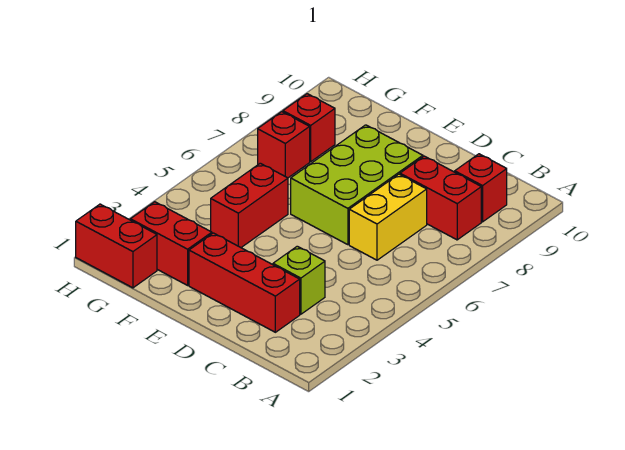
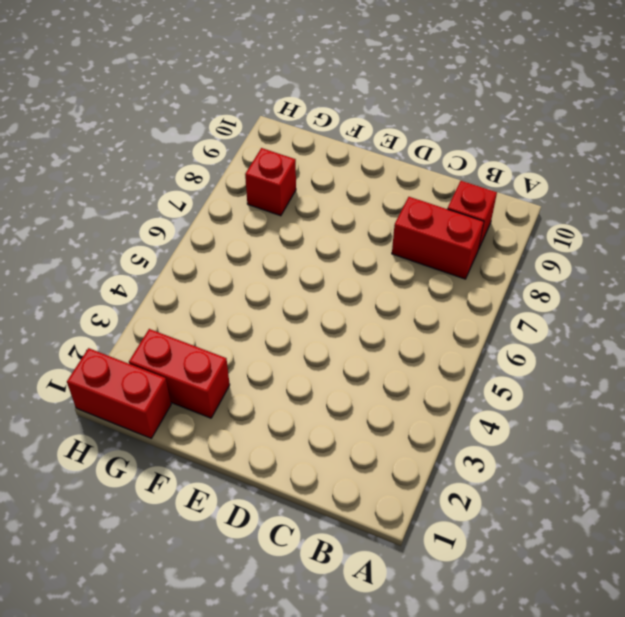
none -> red brick C2:E2 level 1
none -> lime brick C3 level 1

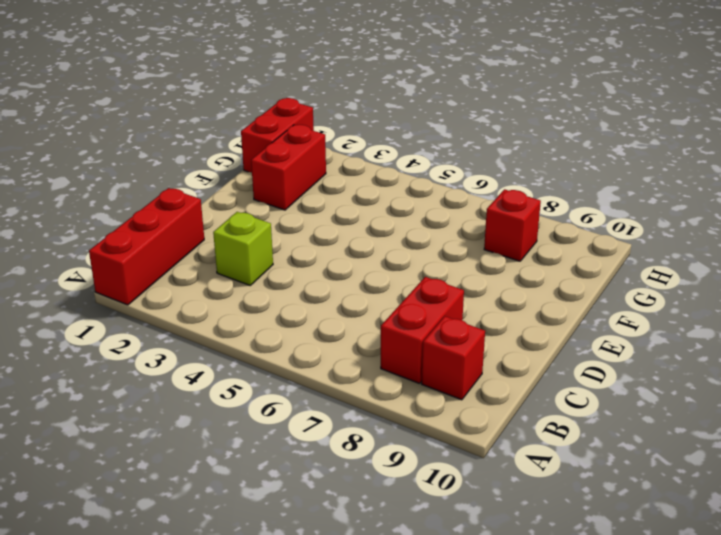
red brick A1:C1 level 1 -> red brick C2:E2 level 1
none -> yellow brick C6:C7 level 1
none -> lime brick D6:E8 level 1

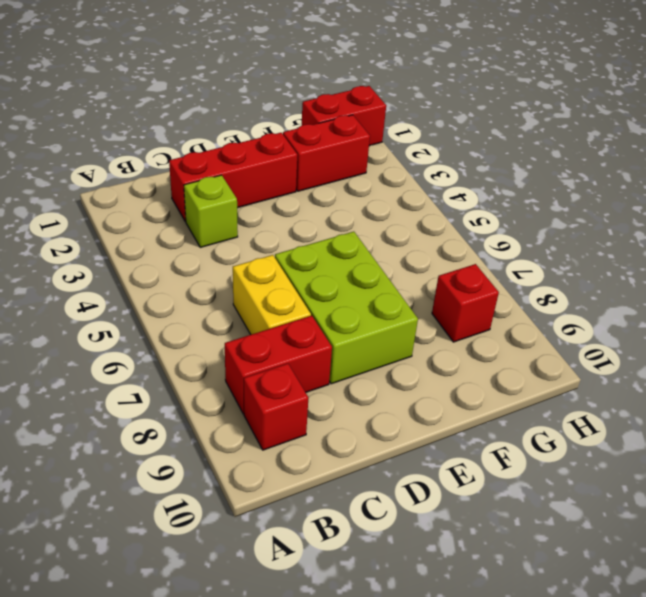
none -> red brick F4:F5 level 1
none -> red brick G7 level 1

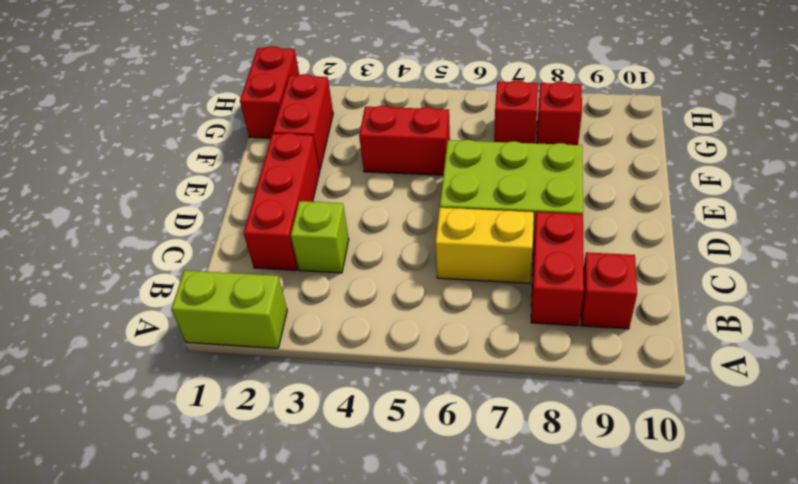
lime brick A1:A2 level 1 -> none

